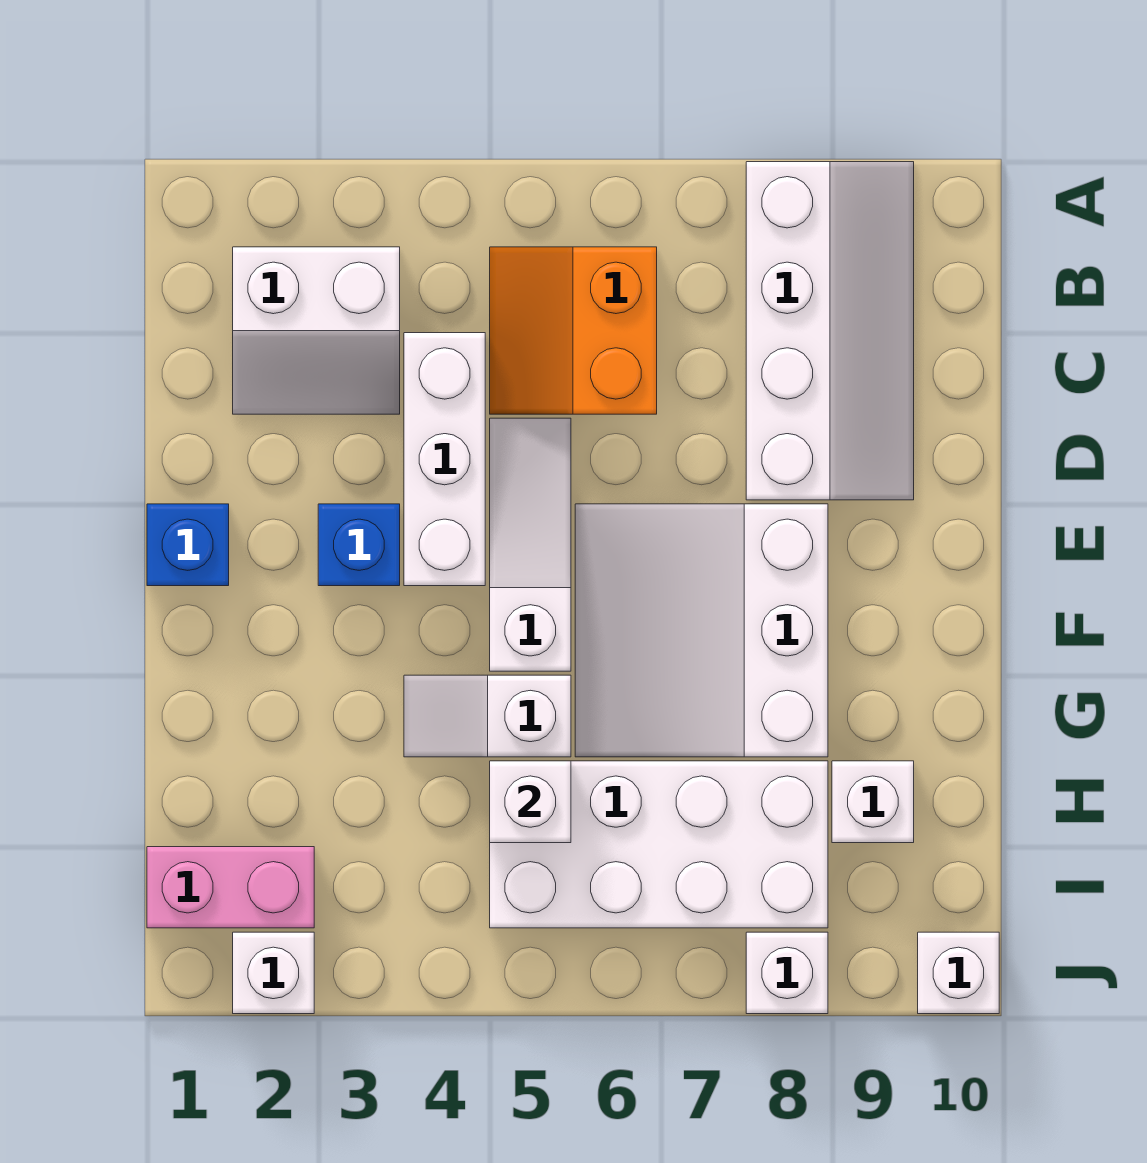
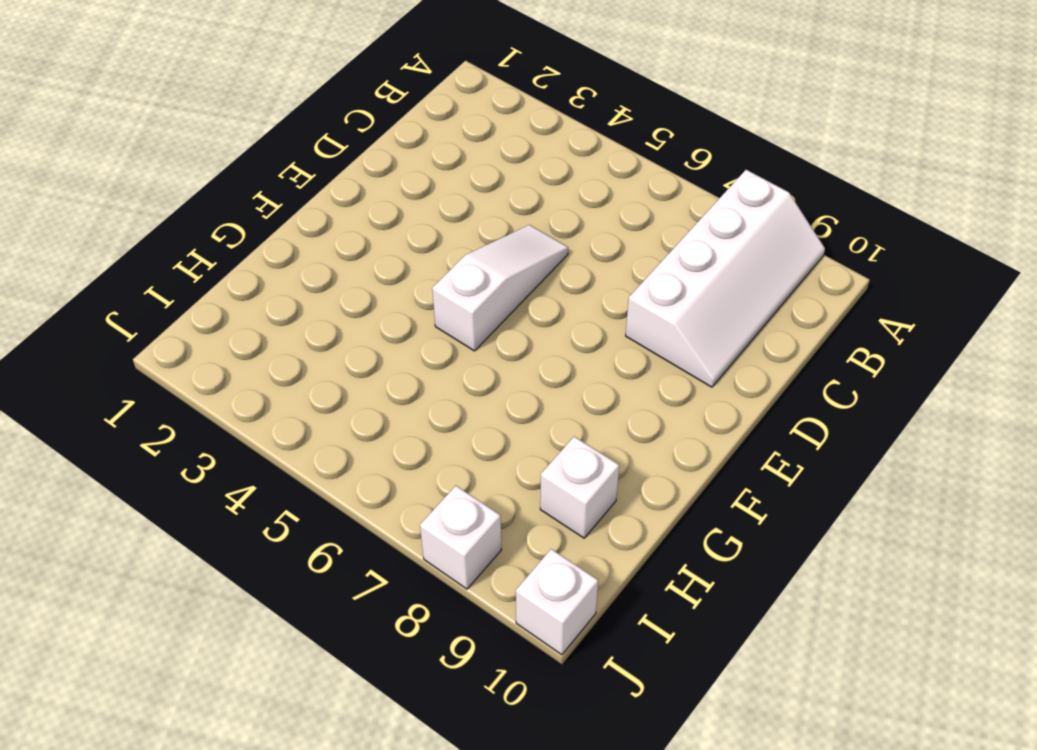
none -> white slope B2:C3 level 1 top B
none -> orange slope B5:C6 level 1 top 6
none -> white brick C4:E4 level 1

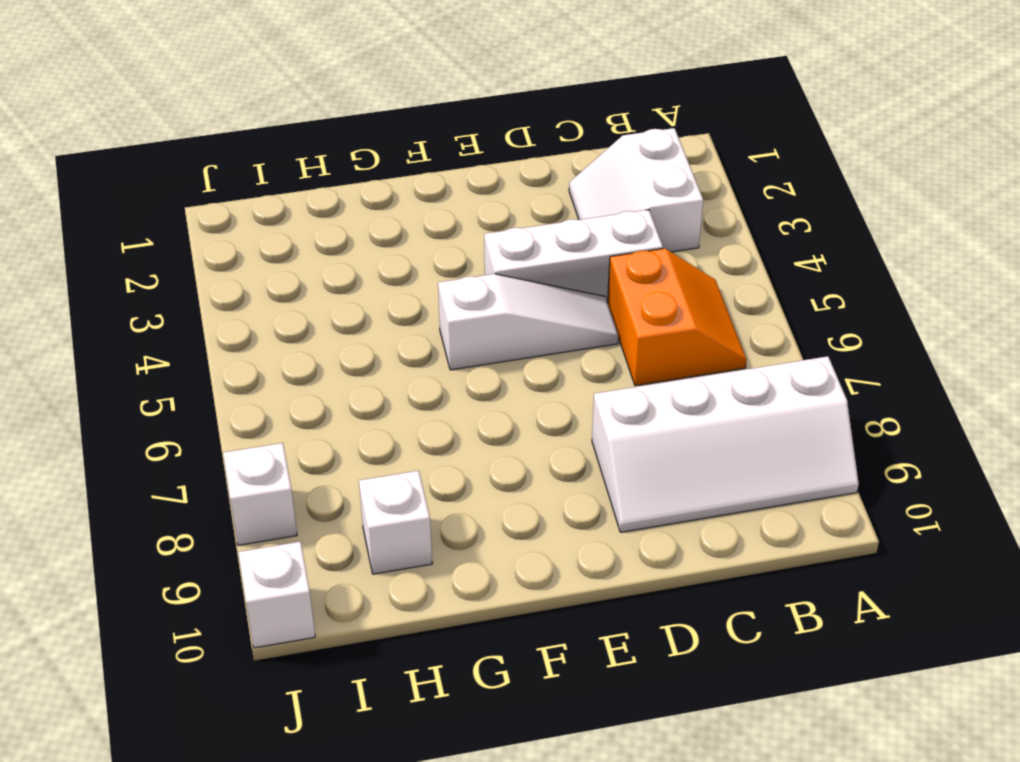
orange slope B5:C6 level 1 top C -> orange slope B5:C6 level 1 top 6
none -> blue brick E1 level 1
none -> blue brick E3 level 1
none -> white slope E6:G8 level 1 top 8

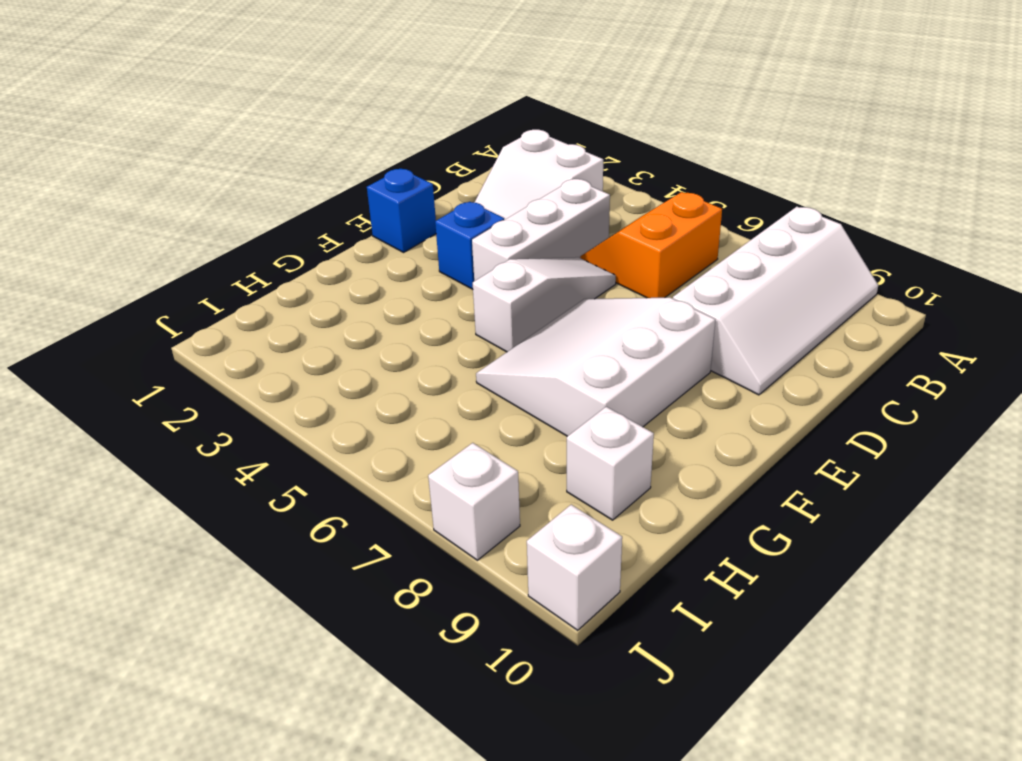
none -> white slope G4:G5 level 1 top 5
none -> white brick H5:I8 level 1
none -> pink brick I1:I2 level 1

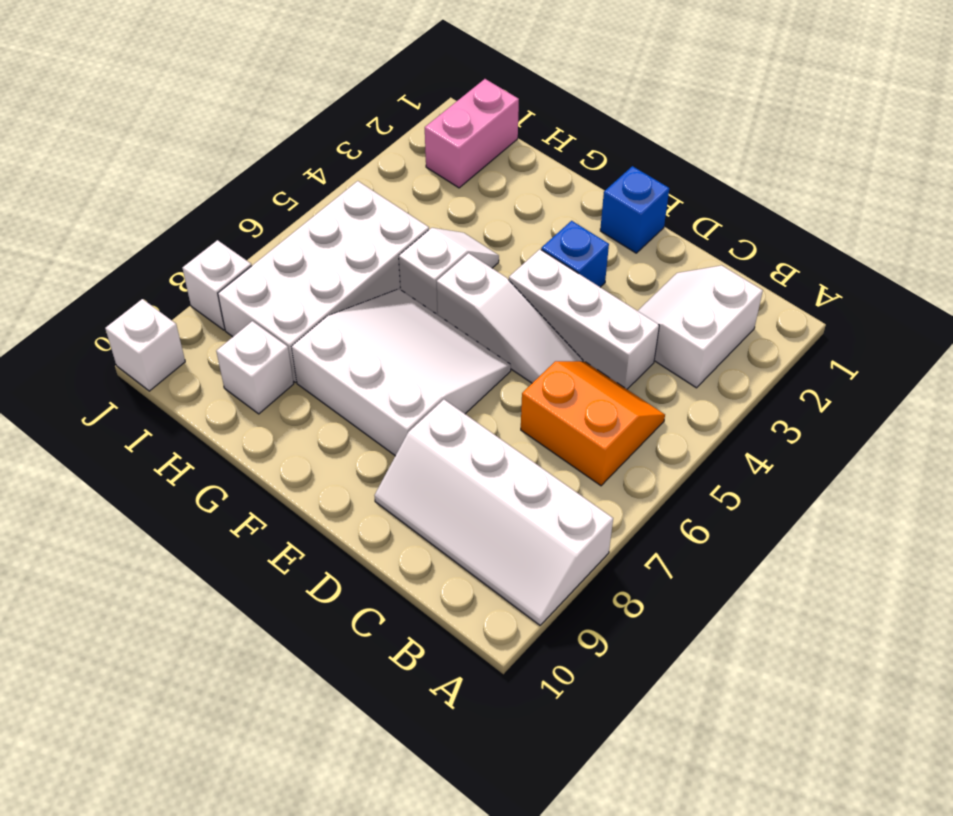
none -> white brick J2 level 1
none -> white brick H5 level 2

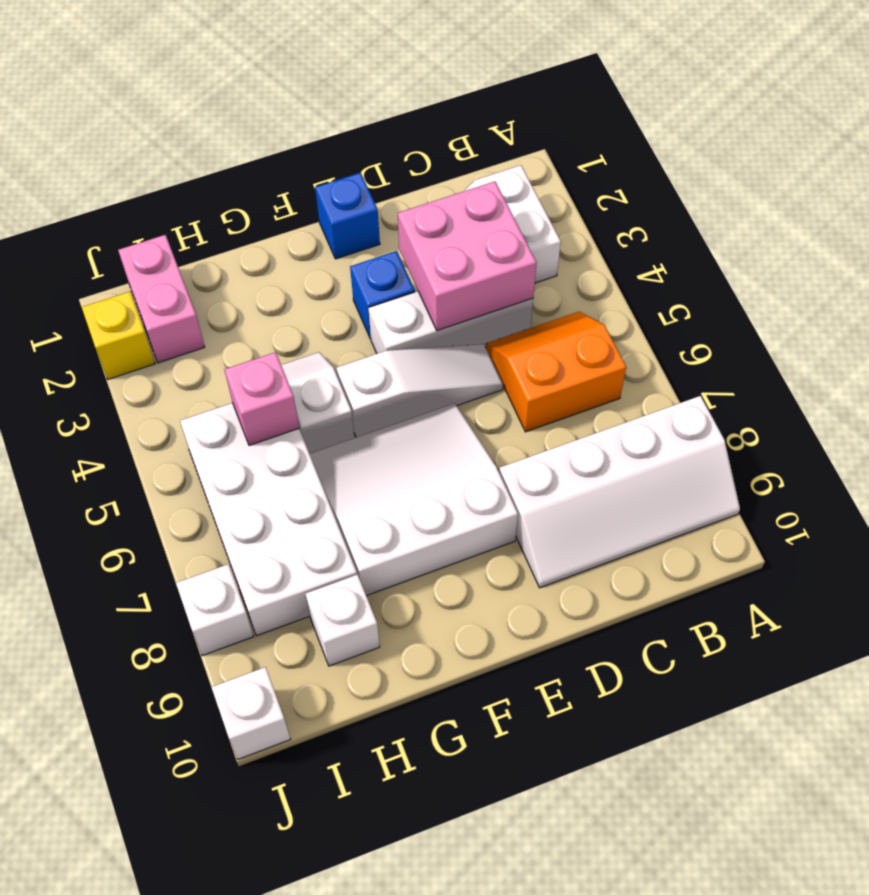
pink brick C3:D4 level 2 -> none
pink brick H5 level 2 -> white brick H5 level 2
yellow brick J2 level 1 -> white brick J2 level 1

